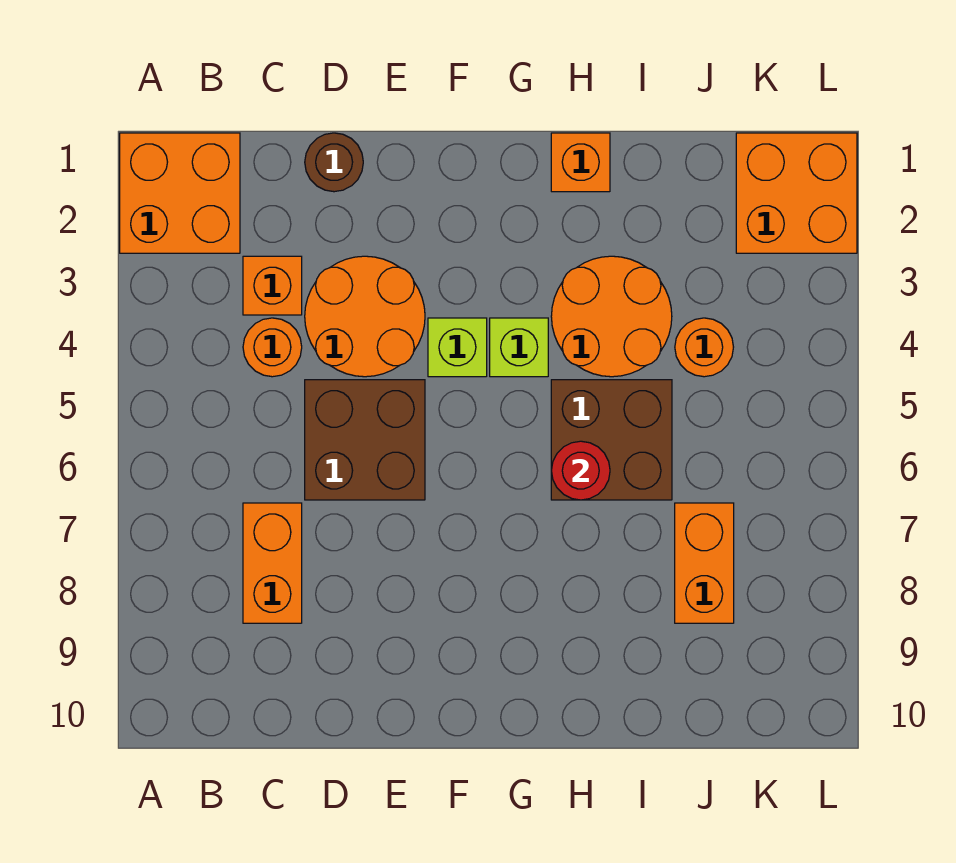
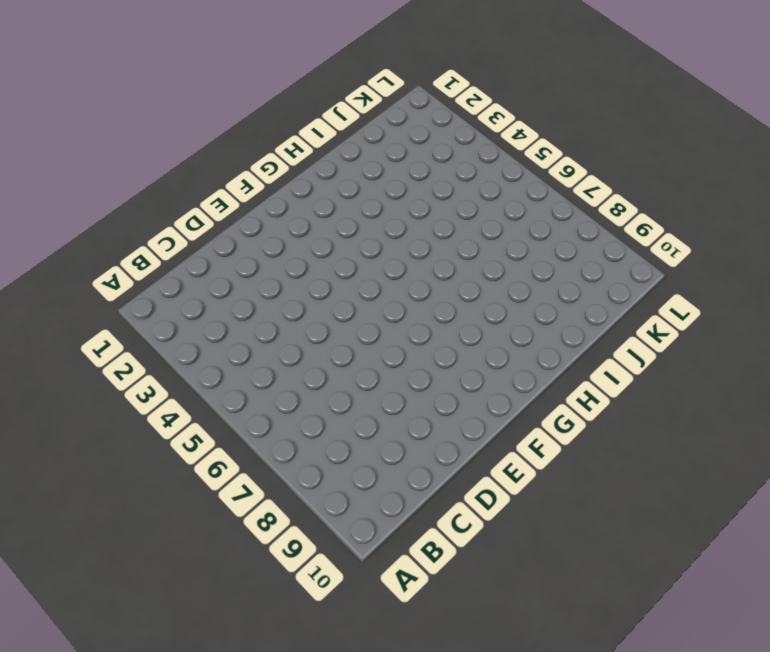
none -> orange brick A1:B2 level 1
none -> orange brick C3 level 1
none -> orange round brick C4 level 1

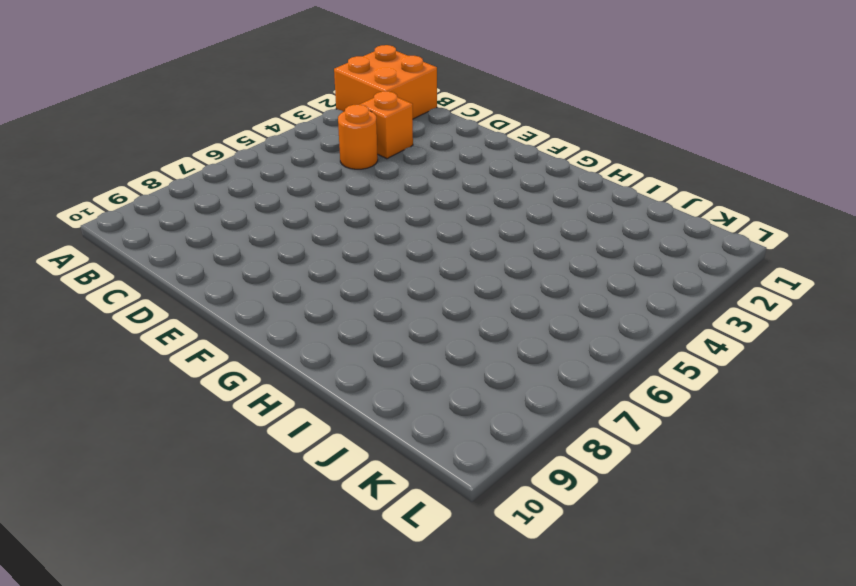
none -> orange brick C7:C8 level 1
none -> brown round brick D1 level 1
none -> orange round brick D3:E4 level 1

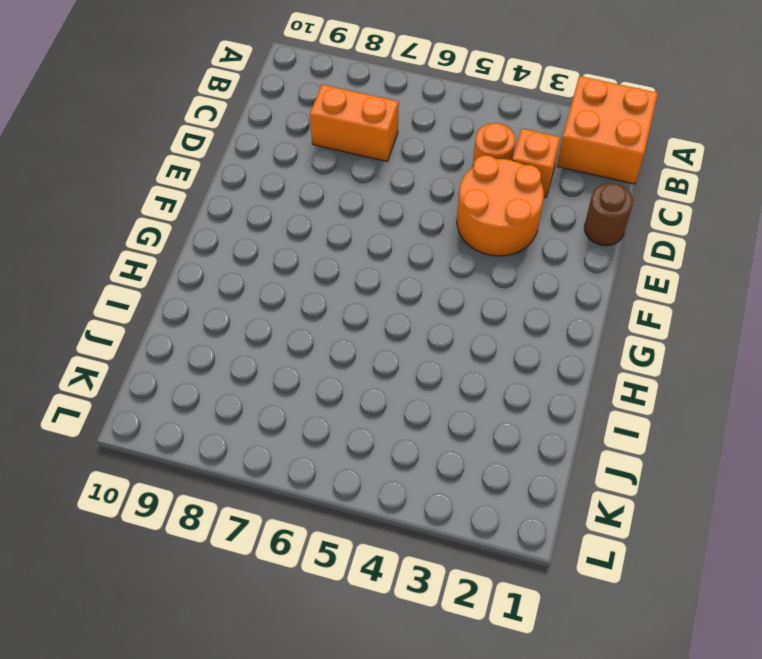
none -> brown brick D5:E6 level 1
none -> lime brick F4 level 1
none -> lime brick G4 level 1

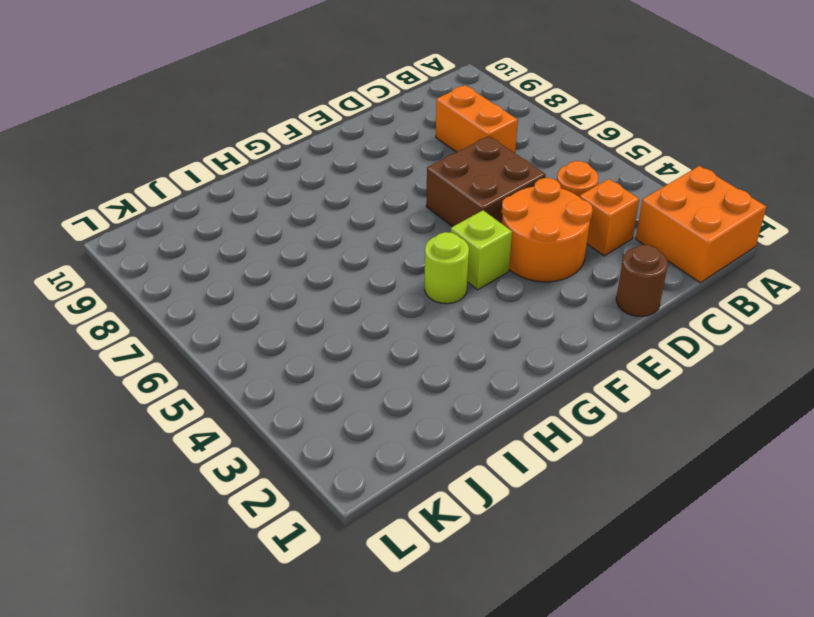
lime round brick G4 level 1 -> lime brick G4 level 1
none -> orange brick H1 level 1
none -> orange round brick H3:I4 level 1
none -> brown brick H5:I6 level 1

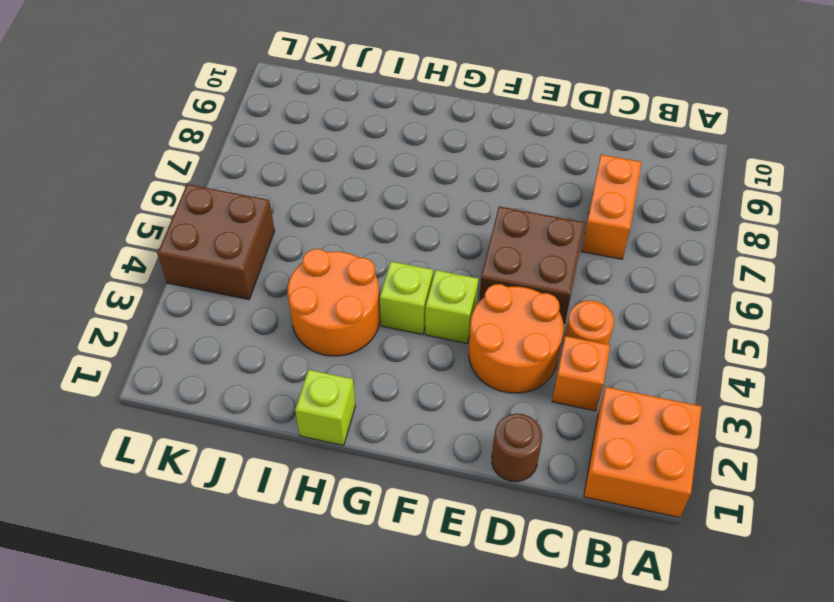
lime brick H1 level 1 -> orange brick H1 level 1
brown brick K4:L5 level 1 -> brown brick H5:I6 level 1
none -> orange round brick J4 level 1
none -> orange brick J7:J8 level 1
none -> orange brick K1:L2 level 1

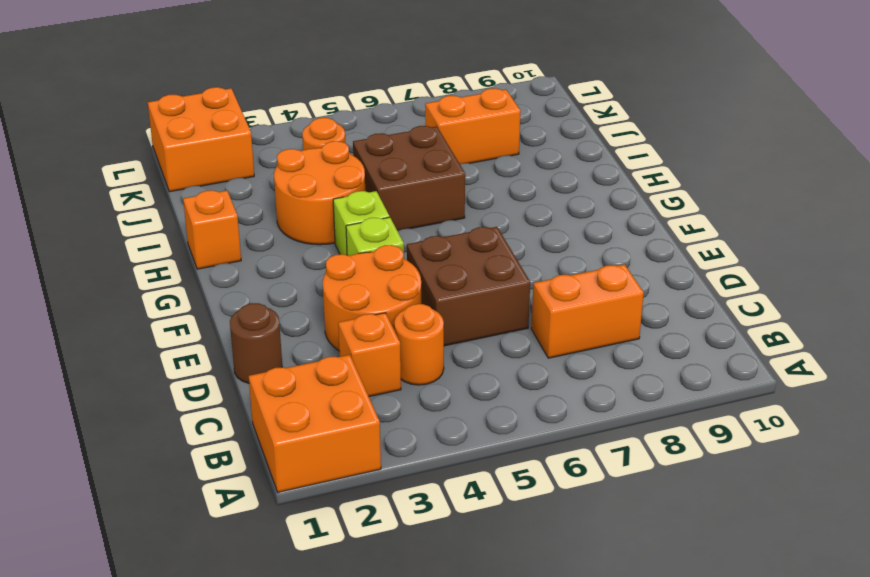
none -> red round brick H6 level 2

